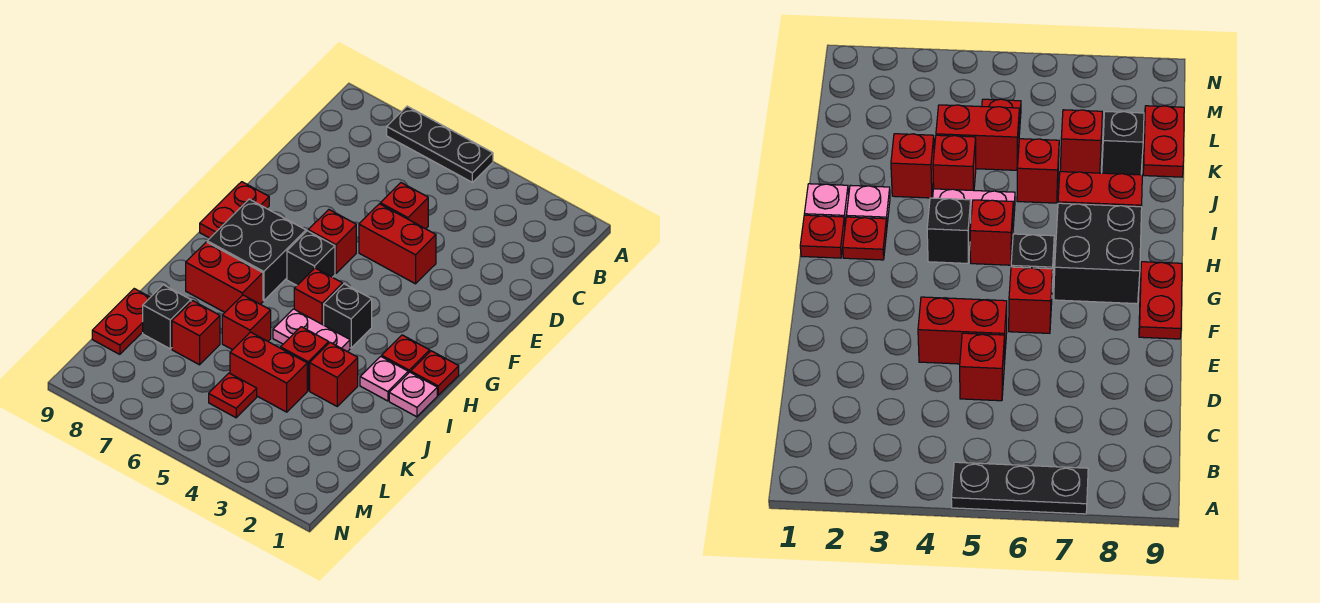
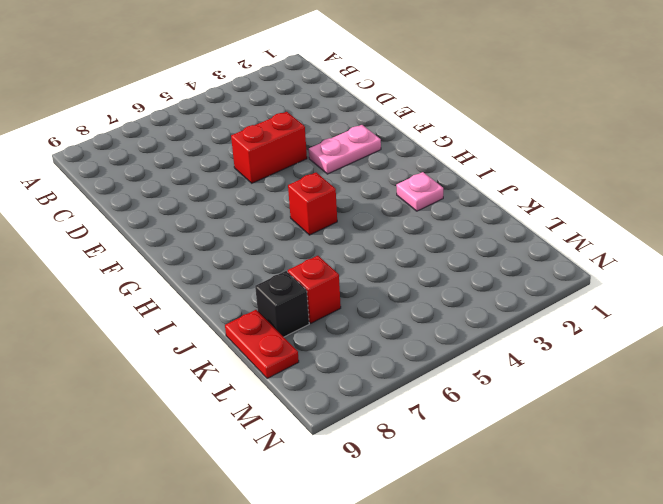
pink plate F2:F3 level 1 -> pink plate I4:I5 level 1
none -> black plate A5:A7 level 1
none -> red brick D5 level 1
none -> red brick F6 level 1

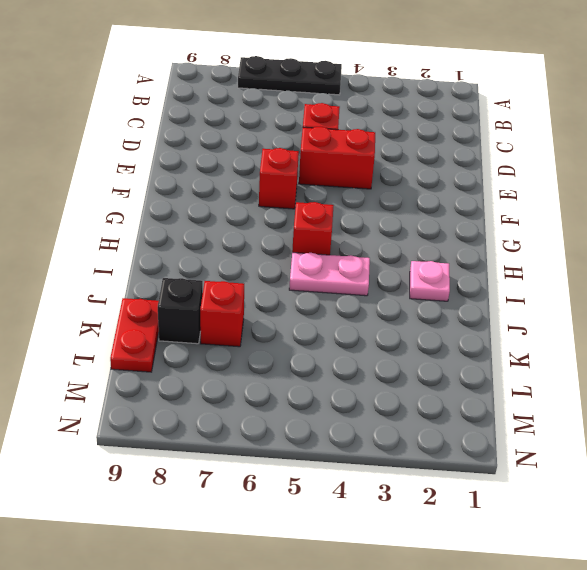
none -> red plate F9:G9 level 1
none -> black brick G6 level 1
none -> black brick G7:H8 level 1

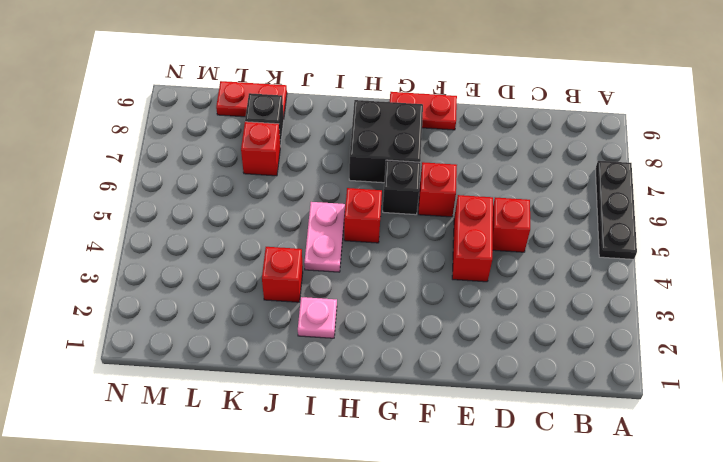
none -> red plate H1 level 1
none -> red plate H2 level 1
none -> black brick H4 level 1

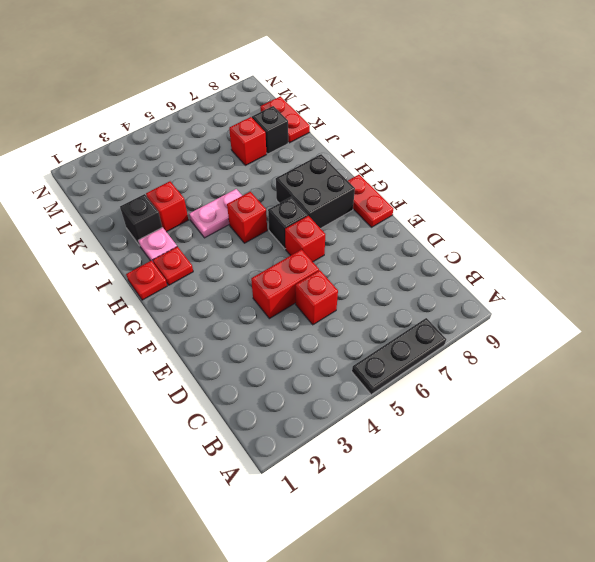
black brick J2 level 1 -> black brick H4 level 1
none -> pink plate I1 level 1
none -> red brick I7:I8 level 1
none -> red brick J4 level 1

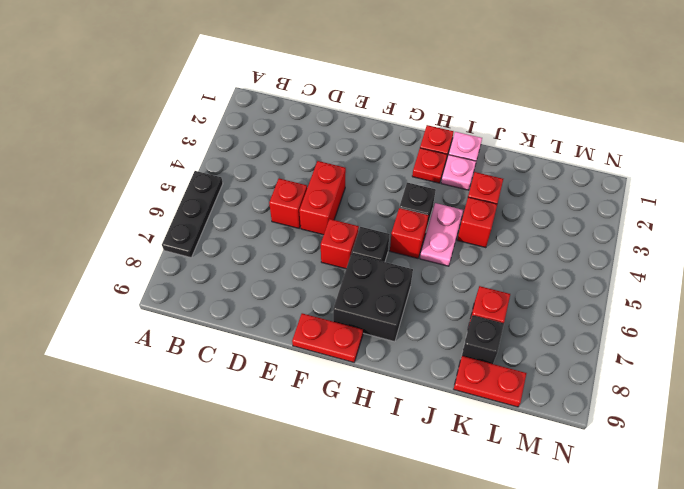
none -> red brick I7:I8 level 1
none -> red brick J6 level 1
none -> red brick K4:K5 level 1

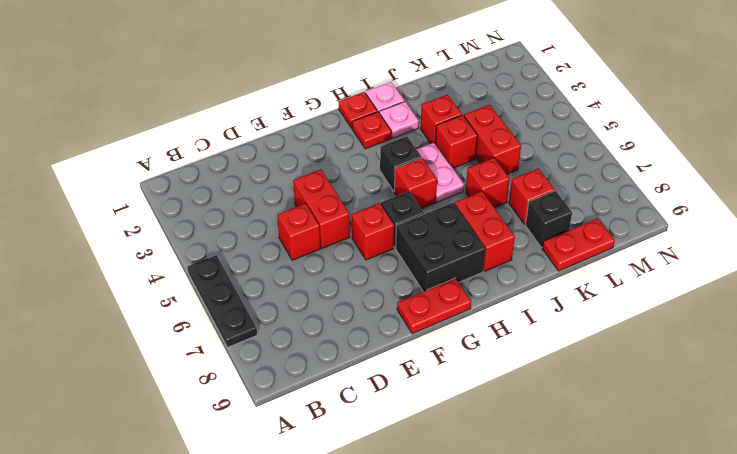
none -> red plate L5 level 1

